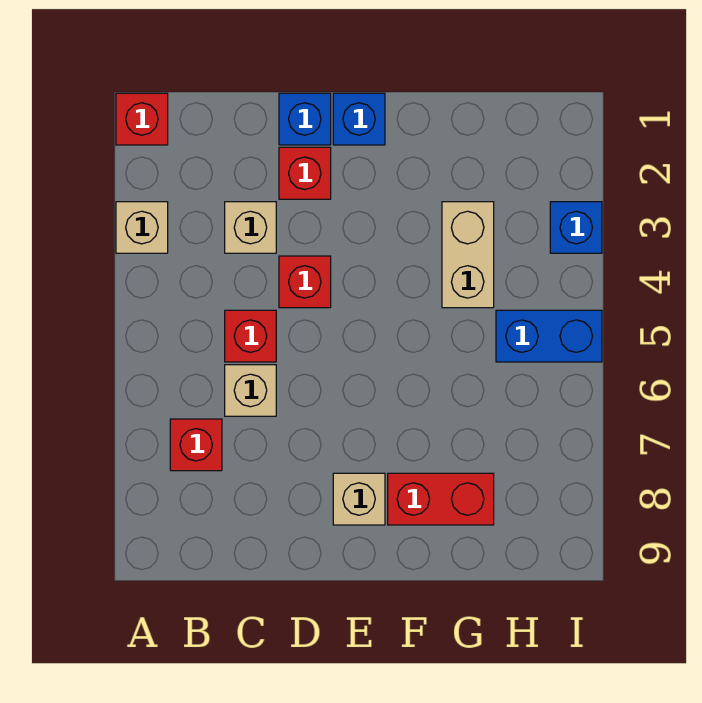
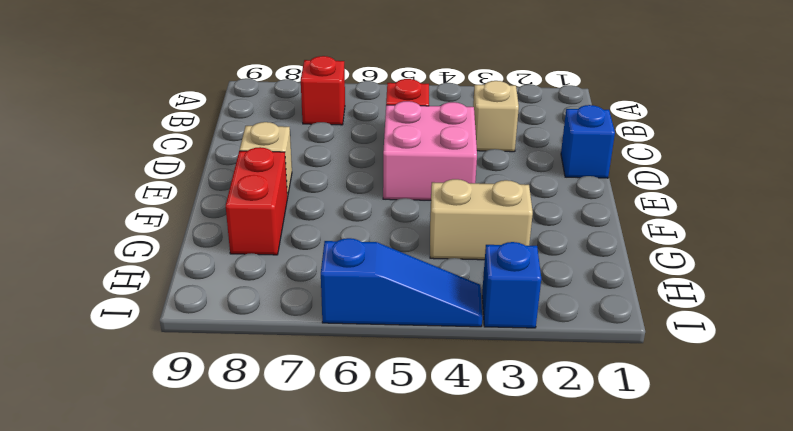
pink brick D4:E5 level 1 -> red brick D4 level 1
blue slope I4:I6 level 1 top 6 -> blue brick H5:I5 level 1
none -> red brick A1 level 1
none -> tan brick A3 level 1
none -> tan brick C6 level 1

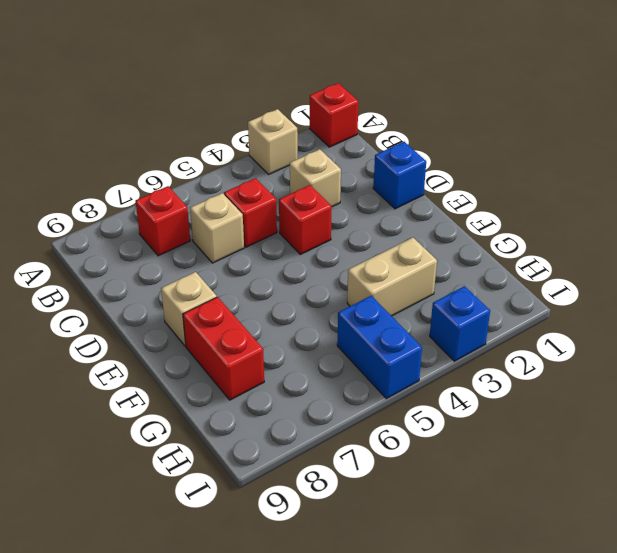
none -> red brick D2 level 1
none -> blue brick E1 level 1

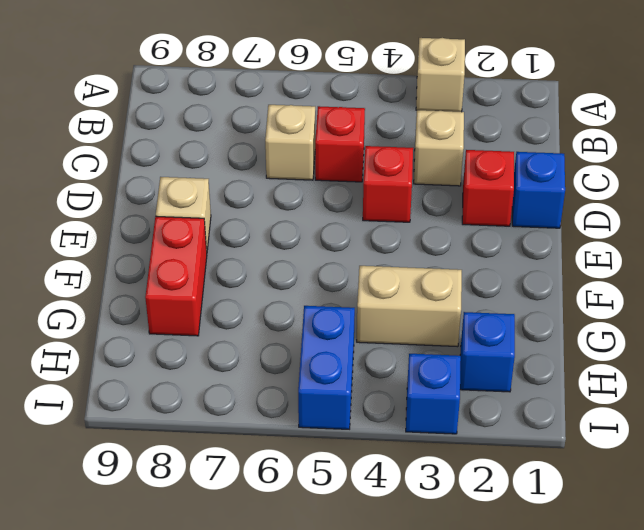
blue brick H2 level 1 -> blue brick E1 level 1
none -> red brick A1 level 1
none -> red brick B7 level 1

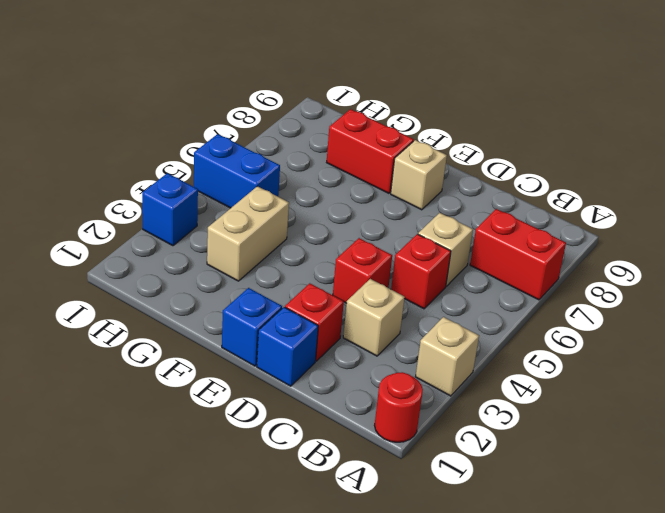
red round brick A1 level 1 -> red brick A1 level 1
red brick A7:B7 level 1 -> red brick B7 level 1

